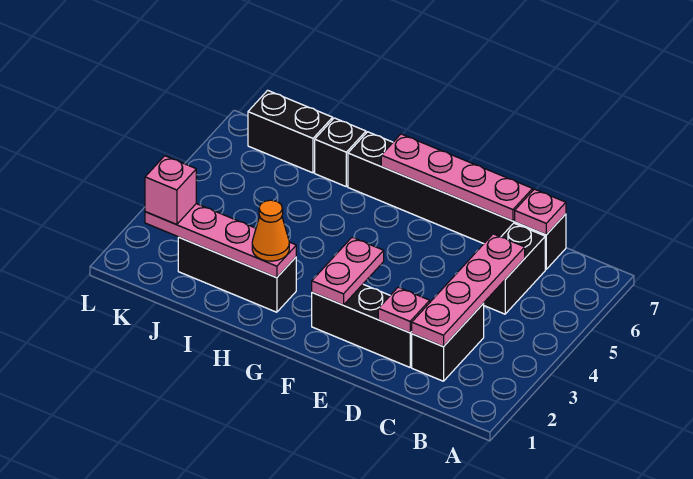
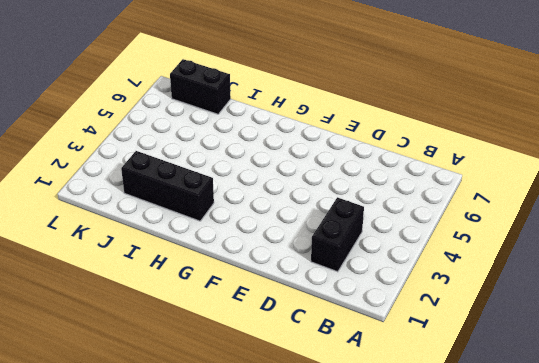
none -> black brick C5:C6 level 1
none -> black brick C7:H7 level 1
none -> black brick D2:F2 level 1

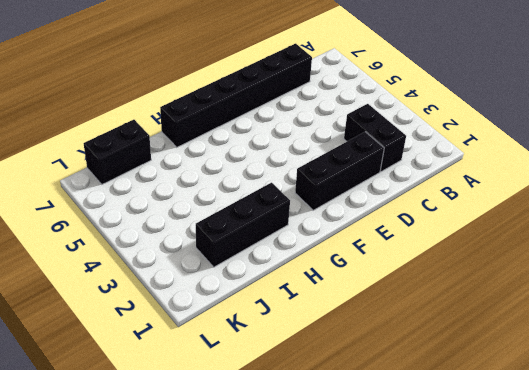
none -> black brick C5:C6 level 1
none -> black brick I7 level 1
none -> pink plate C2:C5 level 2

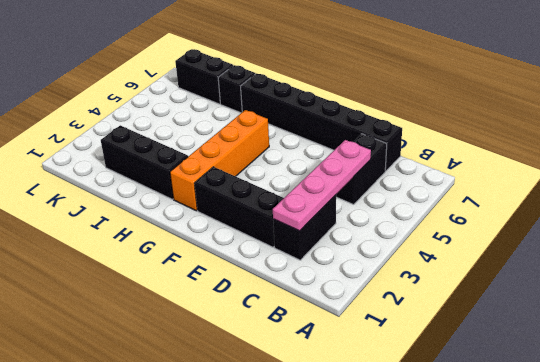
orange brick G2:G5 level 1 -> none
none -> pink plate C7 level 2
none -> pink plate D2 level 2
none -> pink plate D7:G7 level 2

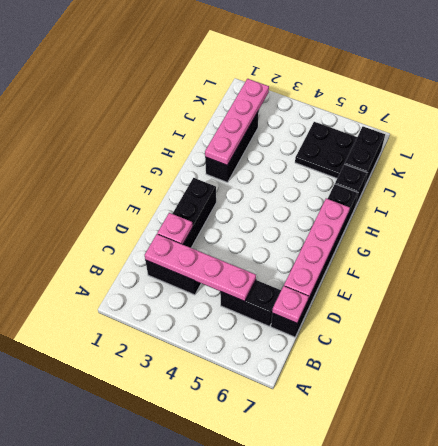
black plate J5:K6 level 1 -> none
none -> pink plate F2:F3 level 2
none -> orange cone H2 level 3
none -> pink brick K2 level 3

